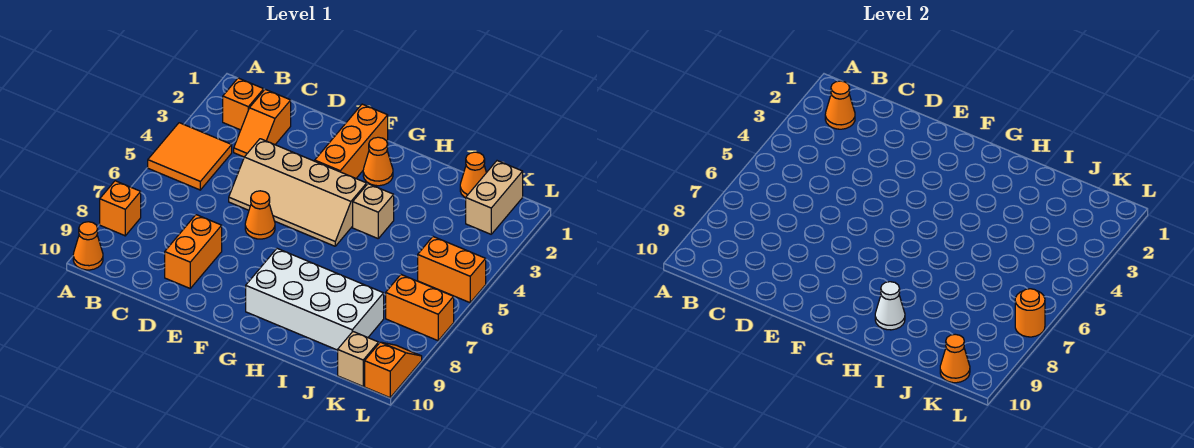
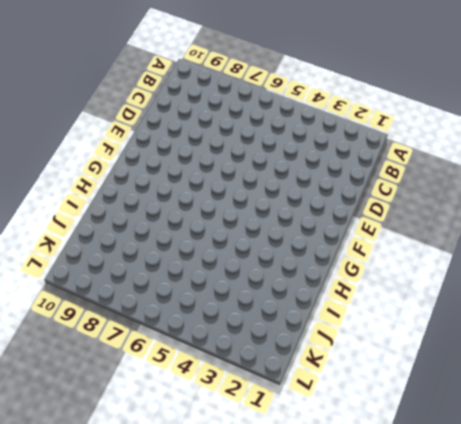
none -> orange tile A4:B5 level 1
none -> orange brick A8 level 1
none -> orange cone A10 level 1

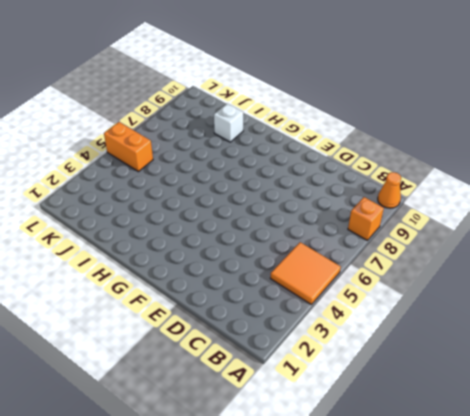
white brick I9 level 1 -> white brick G8:J9 level 1
none -> orange brick B2 level 1
none -> orange slope C2:C3 level 1 top 2
none -> tan slope D4:G5 level 1 top 4

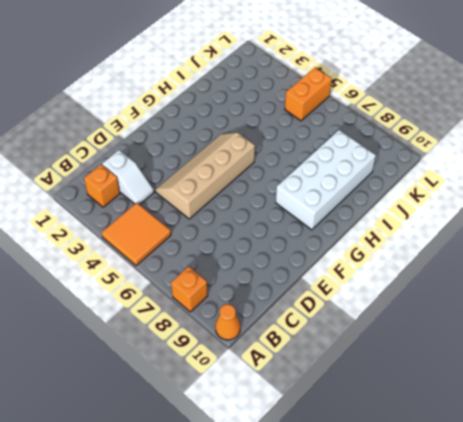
white slope C2:C3 level 1 top 2 -> orange slope C2:C3 level 1 top 2
tan slope D4:G5 level 1 top 5 -> tan slope D4:G5 level 1 top 4
none -> orange brick D8:D9 level 1
none -> orange cone E6 level 1
none -> orange brick F1:F3 level 1

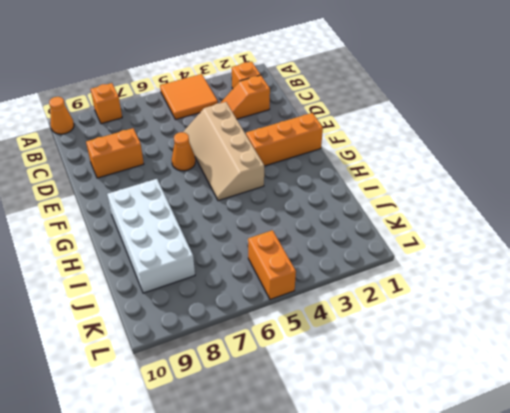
none -> orange cone G2 level 1
none -> tan brick H4 level 1
none -> orange cone J1 level 1

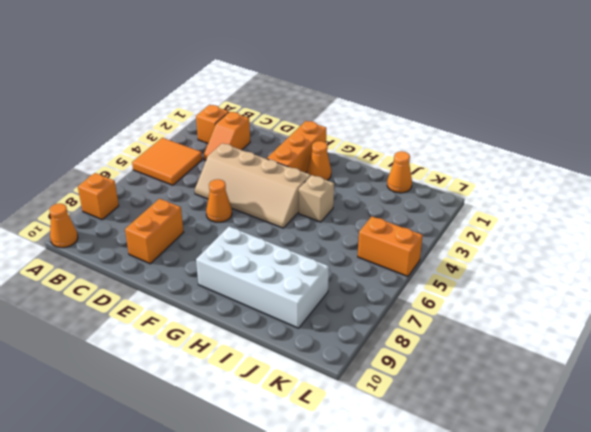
none -> tan brick K1:K2 level 1
none -> orange brick K7:L7 level 1
none -> tan brick K10 level 1

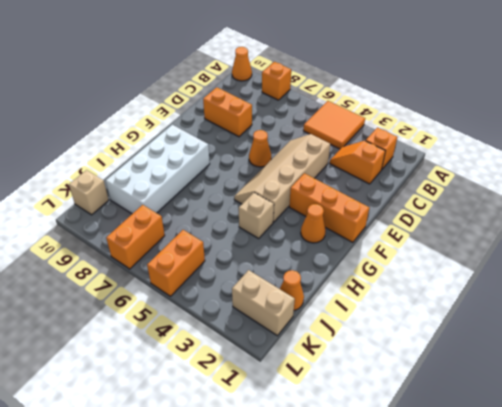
none -> orange slope L9:L10 level 1 top 10
none -> orange cone B2 level 2
none -> white cone H9 level 2

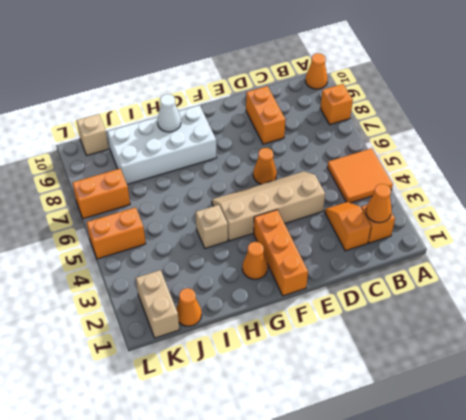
none -> orange slope L9:L10 level 1 top 10
none -> orange cone K10 level 2
none -> orange round brick L7 level 2

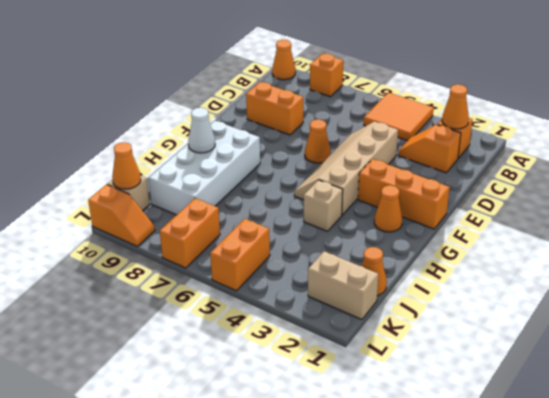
none -> orange round brick L7 level 2

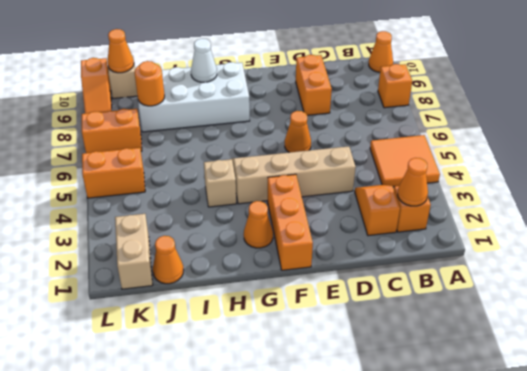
orange round brick J8 level 2 -> orange round brick L7 level 2

